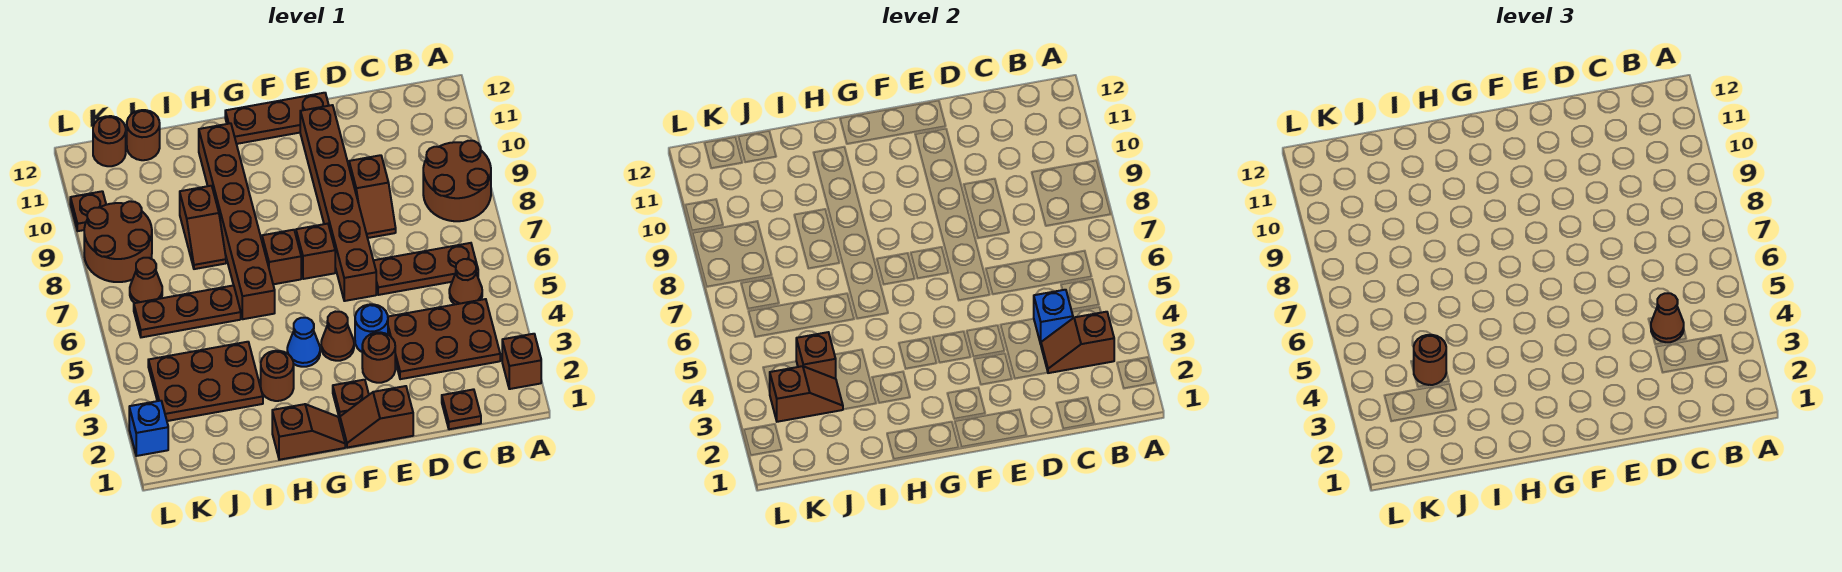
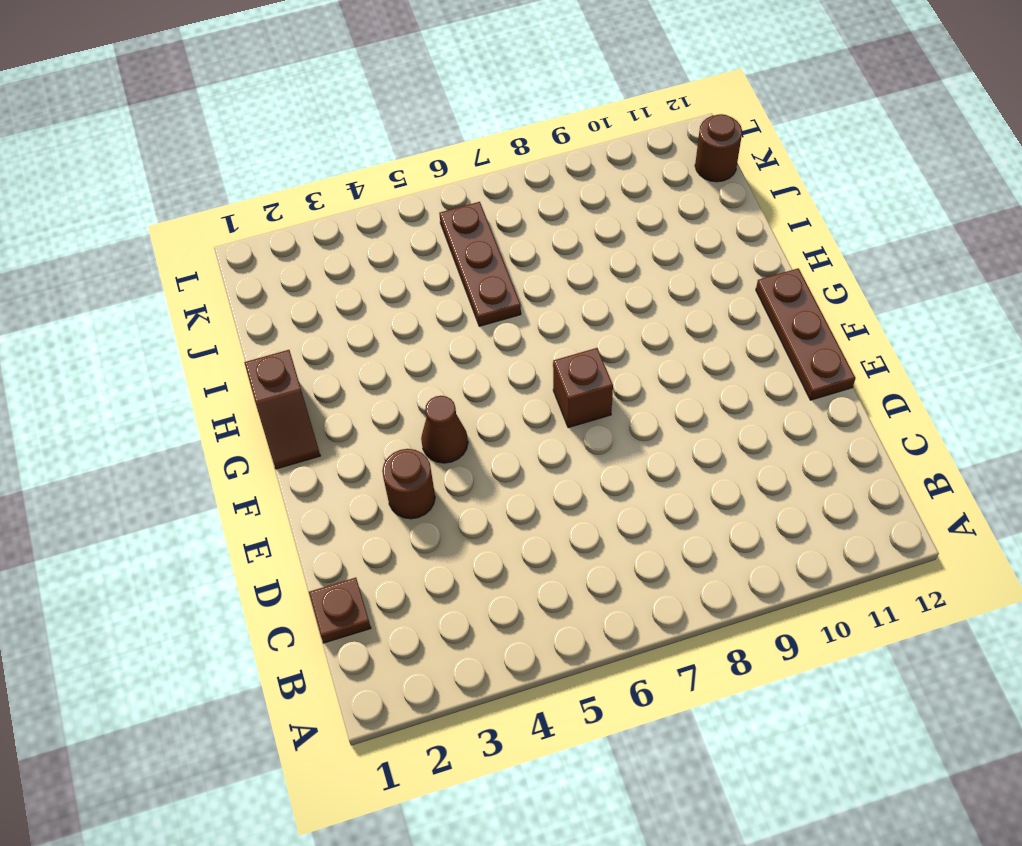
none -> brown brick A2 level 1
none -> brown round brick A8:B9 level 1
none -> brown plate B3:D4 level 1
none -> brown cone B5 level 1

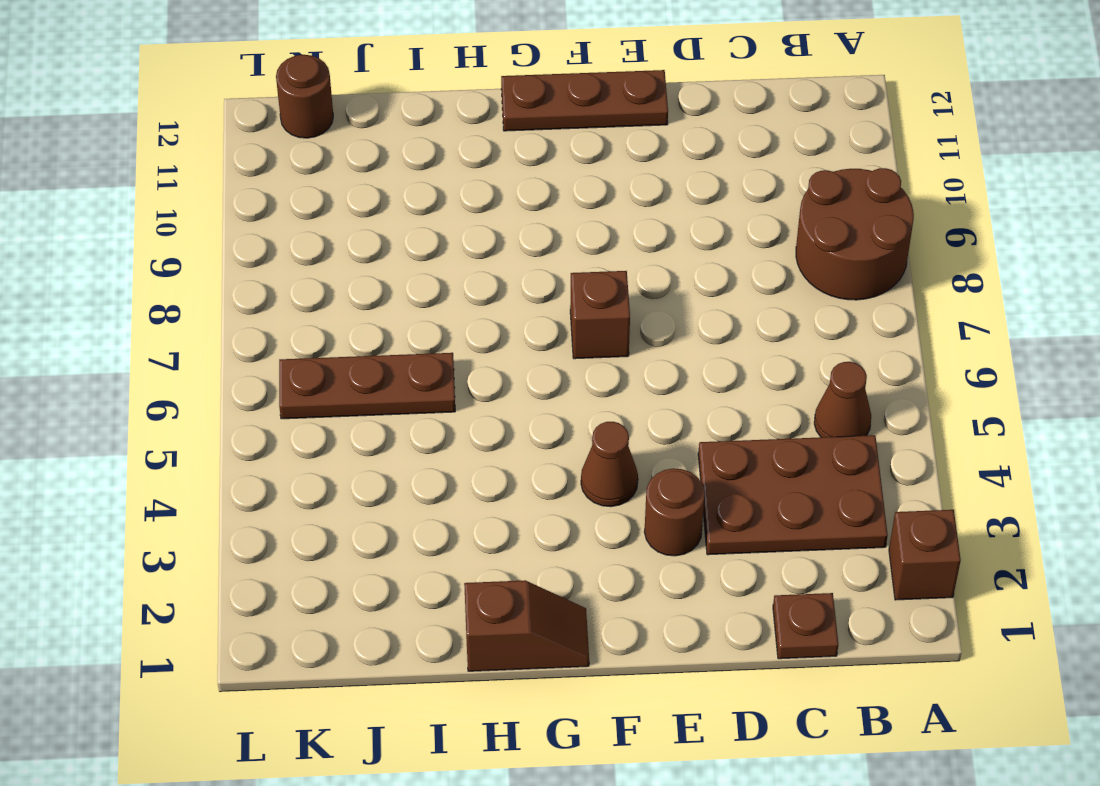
none -> brown plate B6:D6 level 1
none -> brown slope D8:D9 level 1 top 9
none -> brown slope E1:F1 level 1 top E
none -> blue round brick E4 level 1

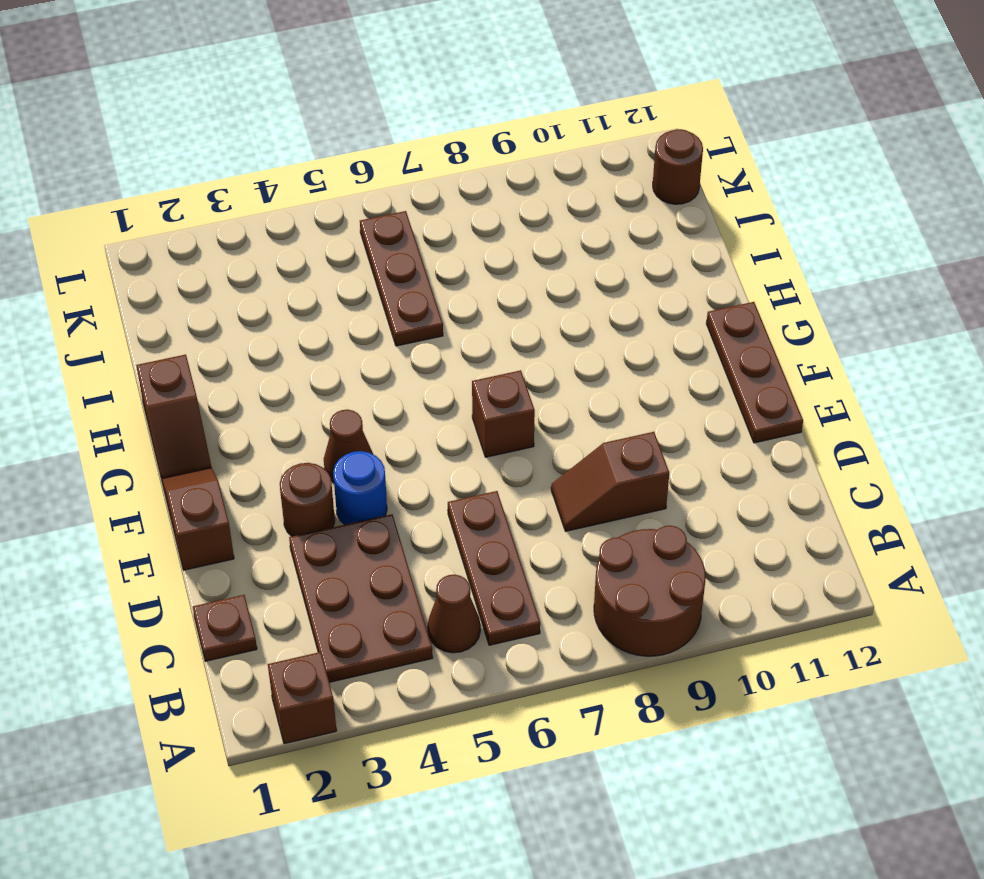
none -> brown brick E6:E11 level 1
none -> brown plate F2 level 1
none -> blue cone G4 level 1
none -> brown brick G7 level 1

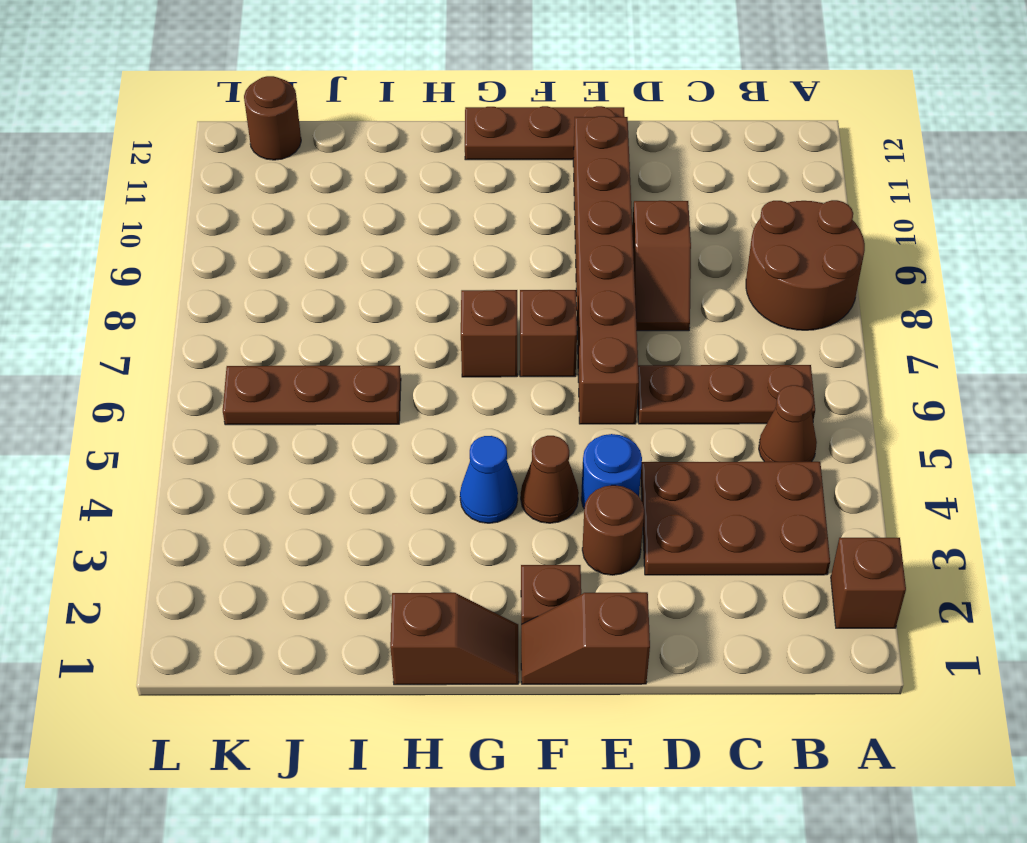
none -> brown plate C1 level 1
none -> brown round brick H3 level 1
none -> brown brick H6:H11 level 1
none -> brown plate I3:K4 level 1

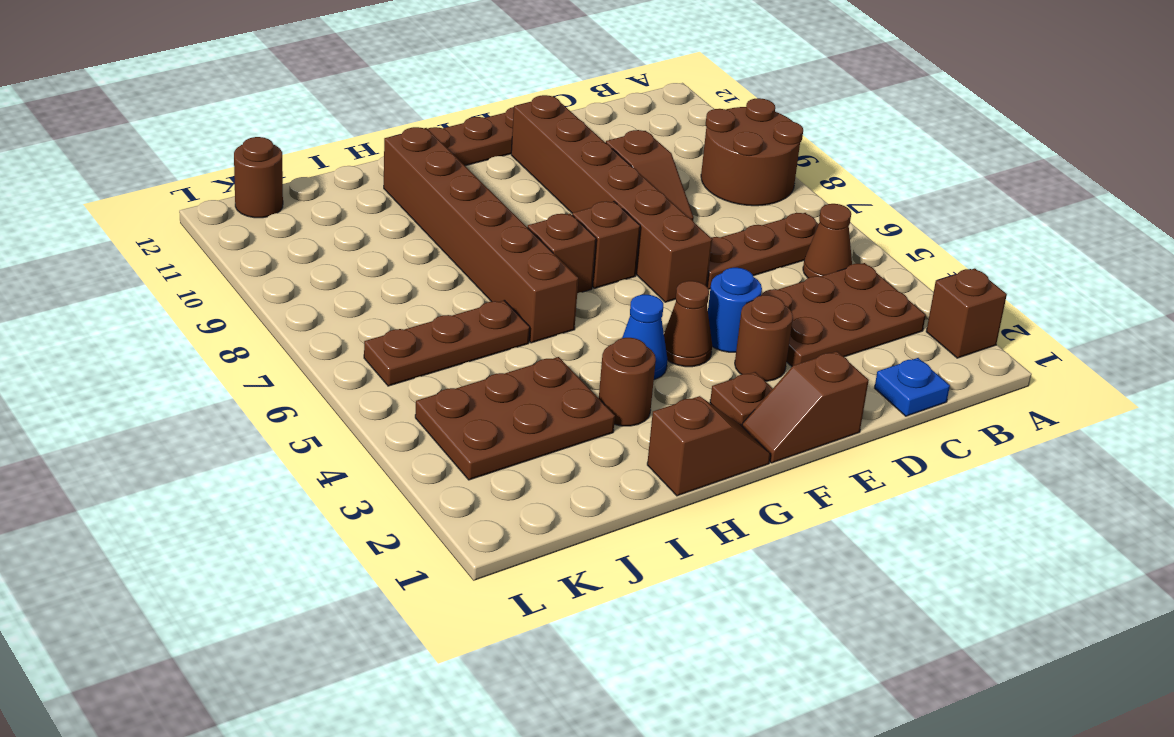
blue plate C1 level 1 -> brown plate C1 level 1
none -> brown slope I8:I9 level 1 top 9
none -> brown round brick J12 level 1
none -> brown cone K7 level 1
none -> brown round brick K8:L9 level 1

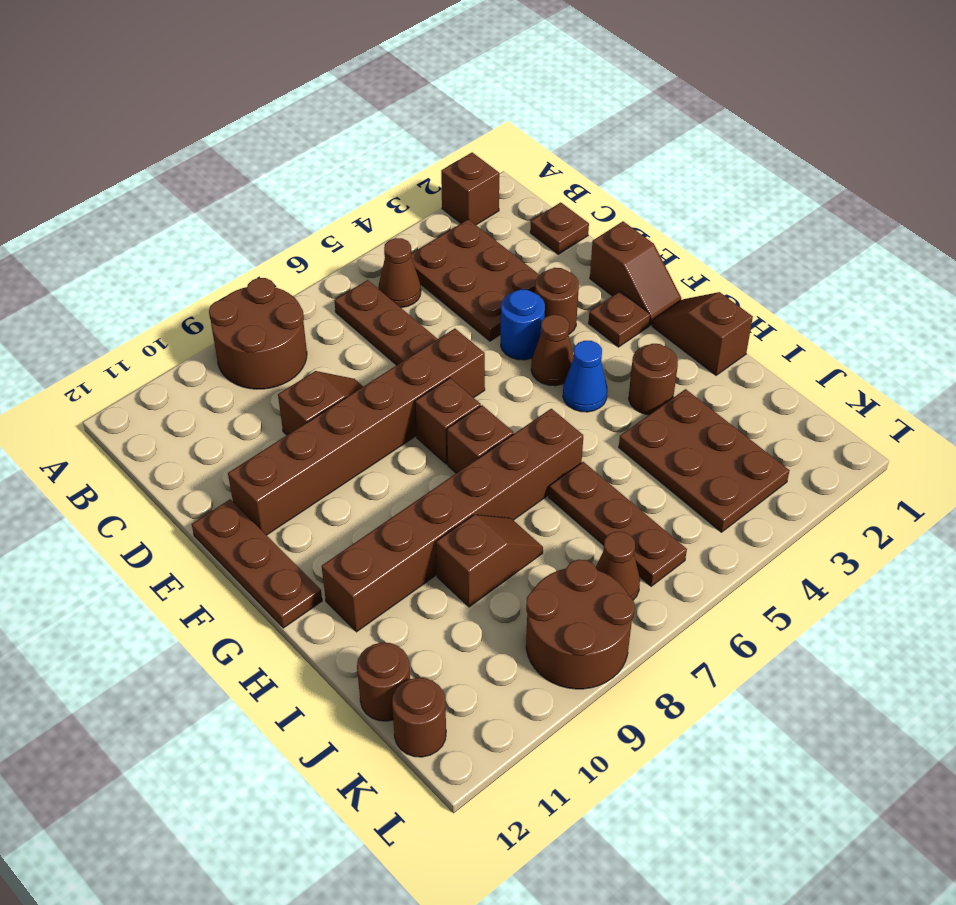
none -> blue brick L2 level 1
none -> brown plate L10 level 1
none -> brown slope B3:C3 level 2 top B
none -> blue brick C4 level 2

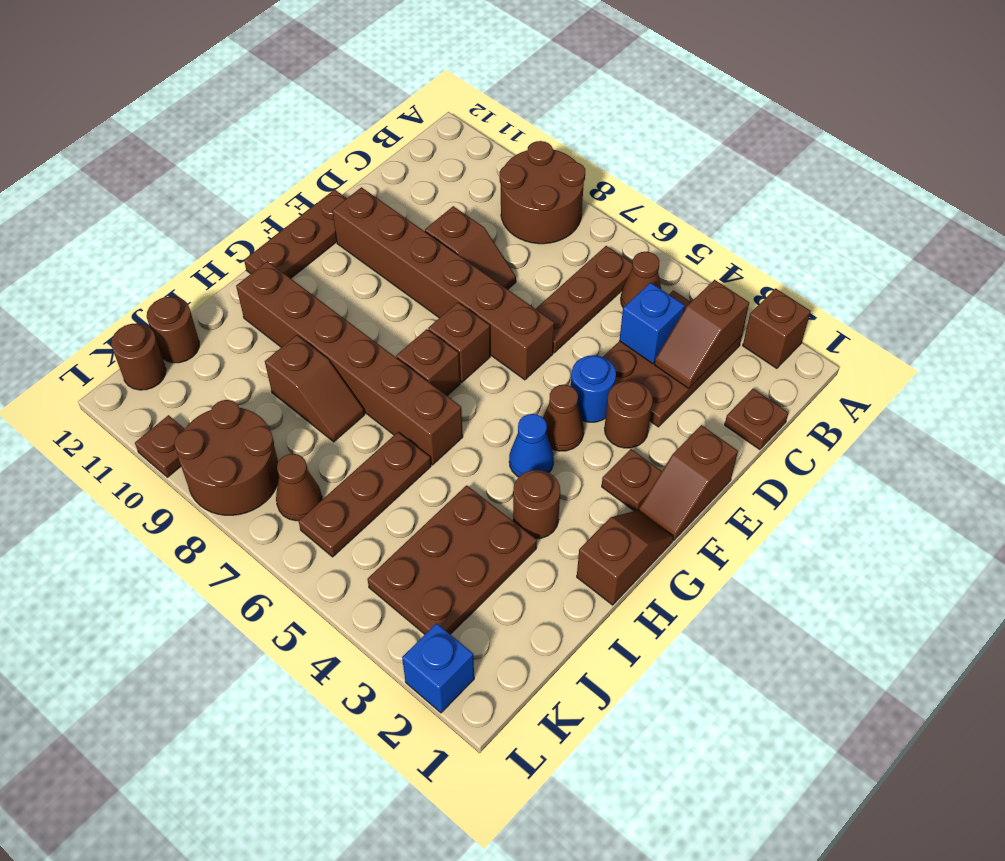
none -> brown slope J3:K3 level 2 top K
none -> brown brick J4 level 2
none -> brown cone C4 level 3
none -> brown round brick J4 level 3

